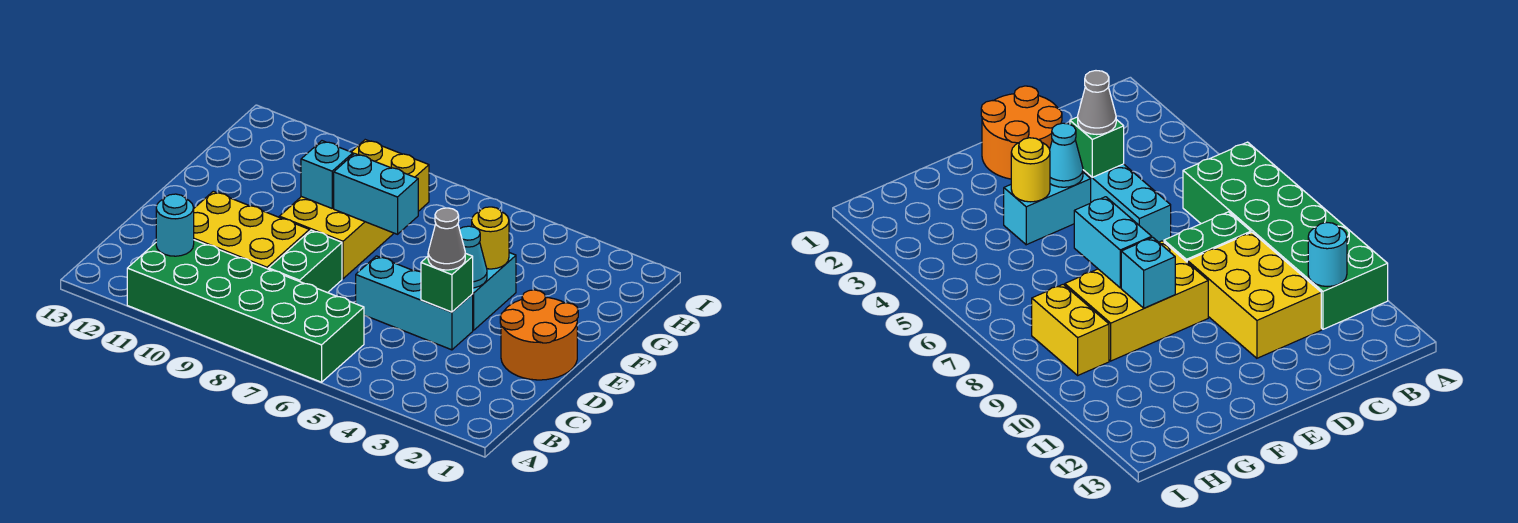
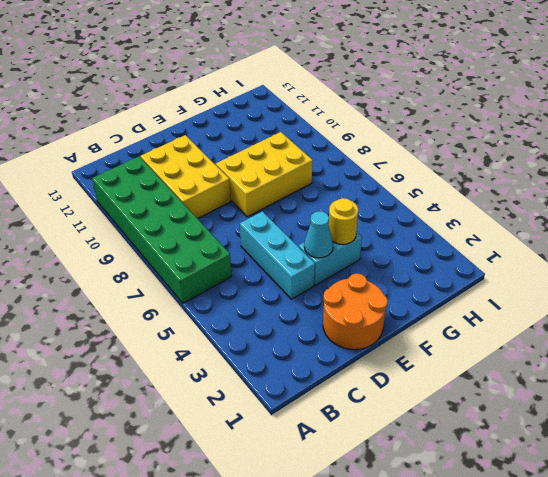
none -> green brick C8:D8 level 1
none -> yellow brick H8:H9 level 1
none -> cyan round brick B11 level 2

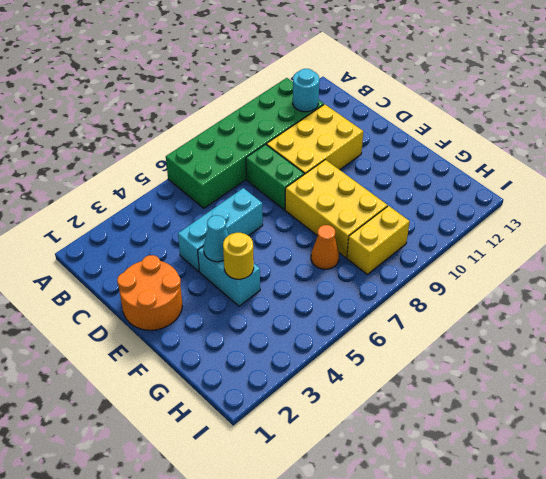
orange cone G7 level 1 -> none
none -> green brick D4 level 2
none -> cyan brick F7:F8 level 2
none -> cyan brick F9 level 2

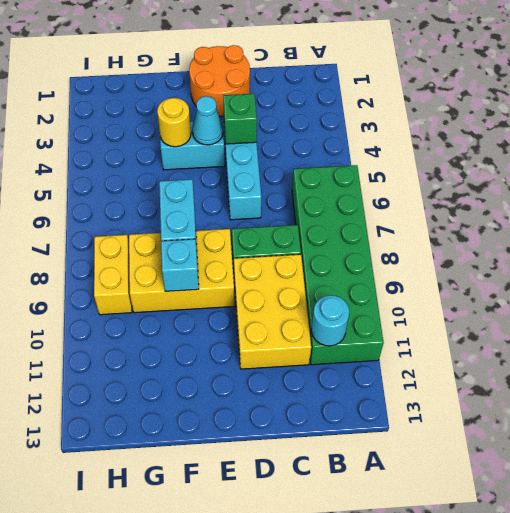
none -> grey cone D4 level 3

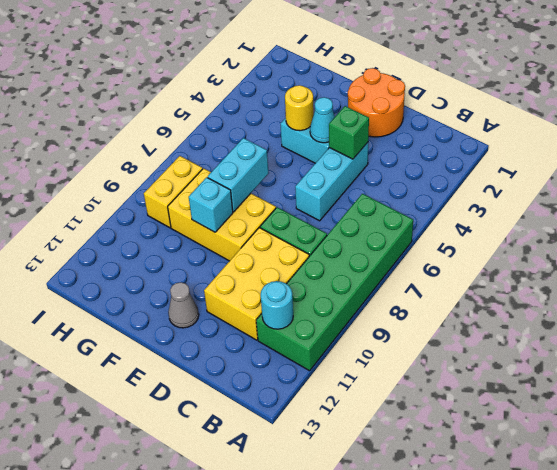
grey cone E12 level 1 -> grey cone D4 level 3

